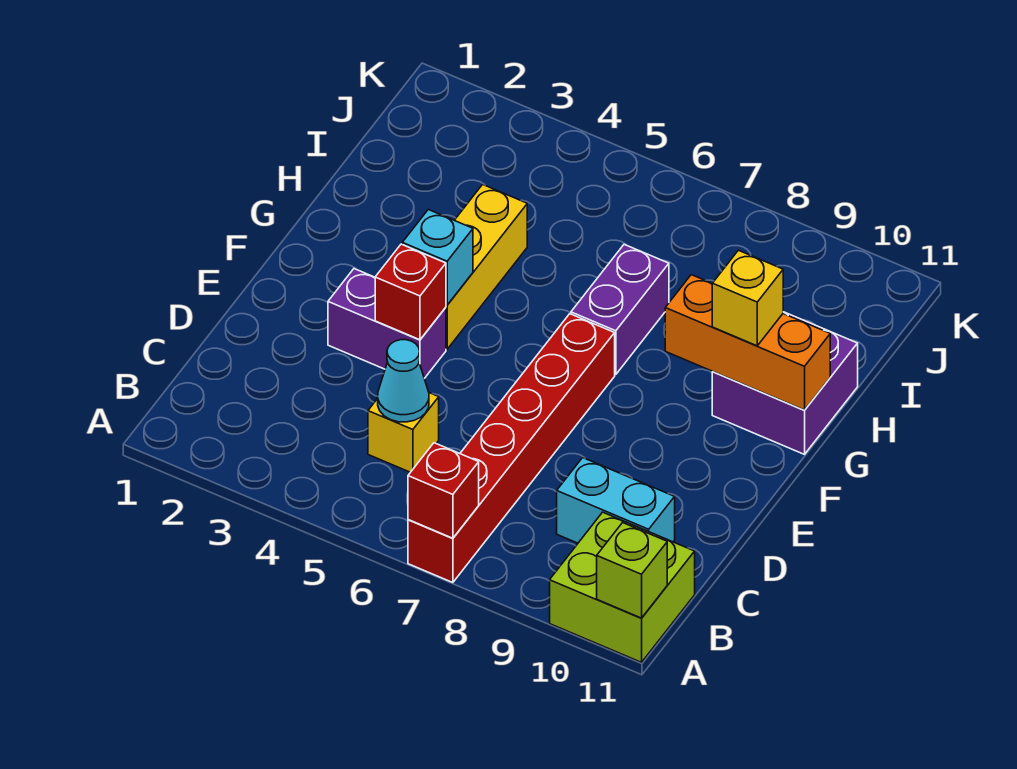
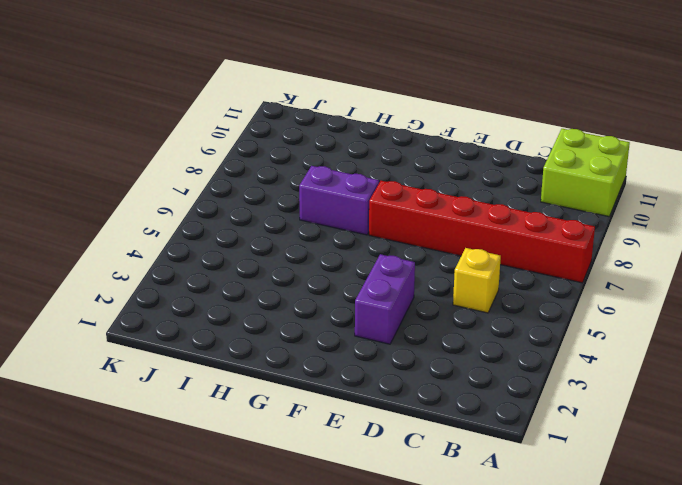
none -> cyan brick C9:C10 level 1
none -> yellow brick F4:H4 level 1
none -> purple brick G10:H11 level 1

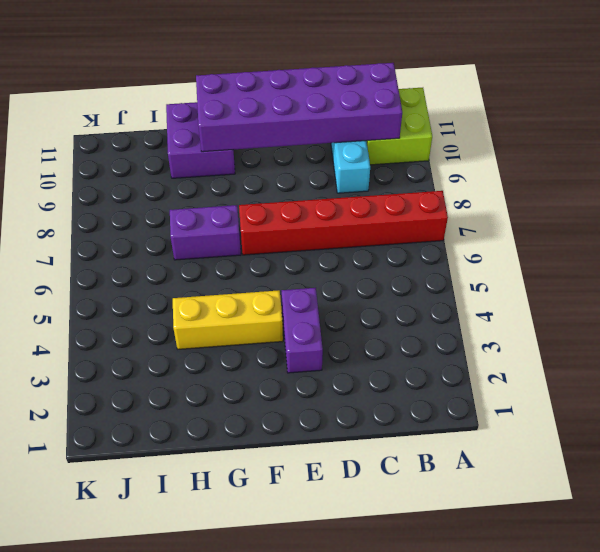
purple brick B10:G11 level 2 -> orange brick G9:G11 level 2
none -> yellow brick C5 level 1
none -> red brick A7 level 2
none -> lime brick A11 level 2

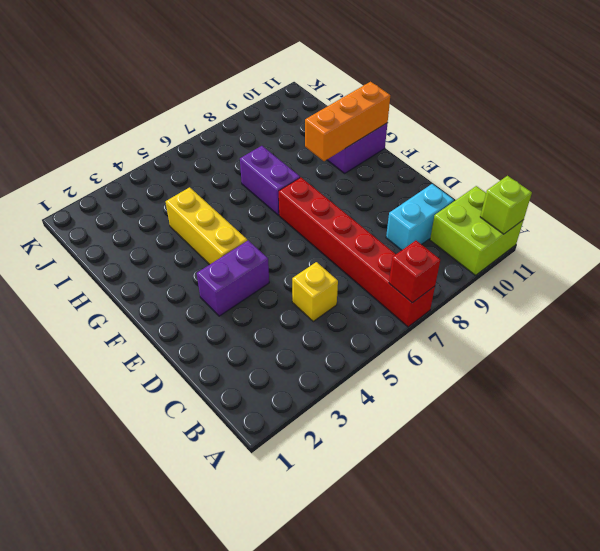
none -> cyan cone C5 level 2
none -> red brick E4 level 2
none -> cyan brick F4 level 2

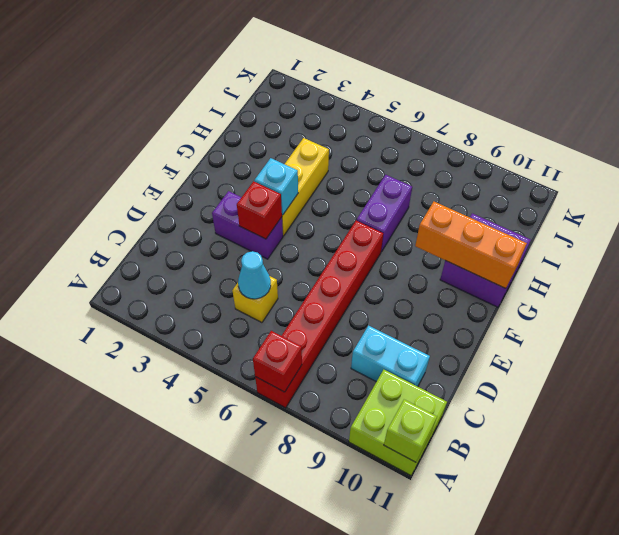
none -> yellow brick G10 level 3

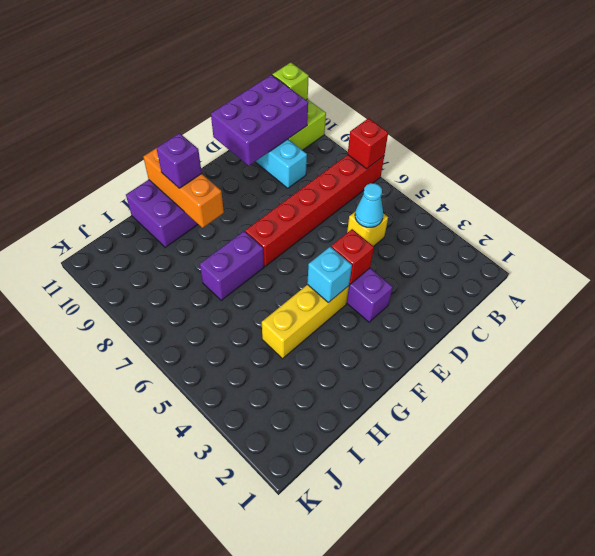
purple brick B10:D11 level 2 -> none
purple brick G10 level 3 -> yellow brick G10 level 3

